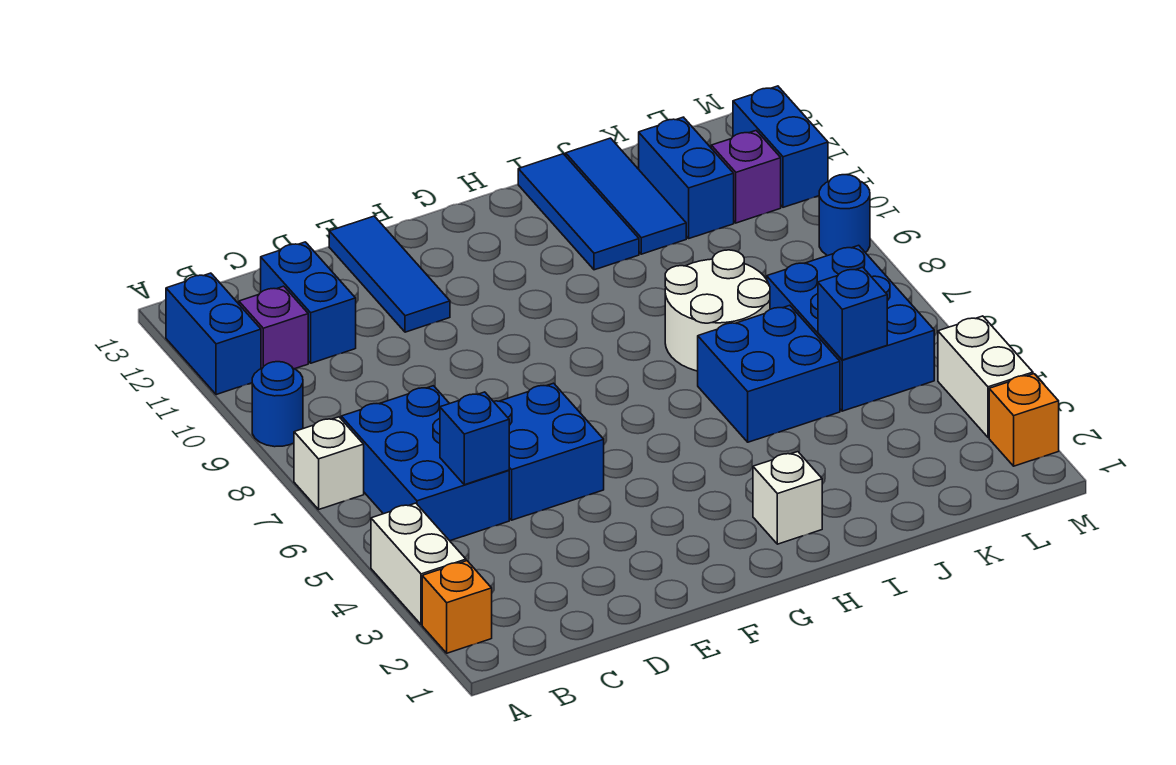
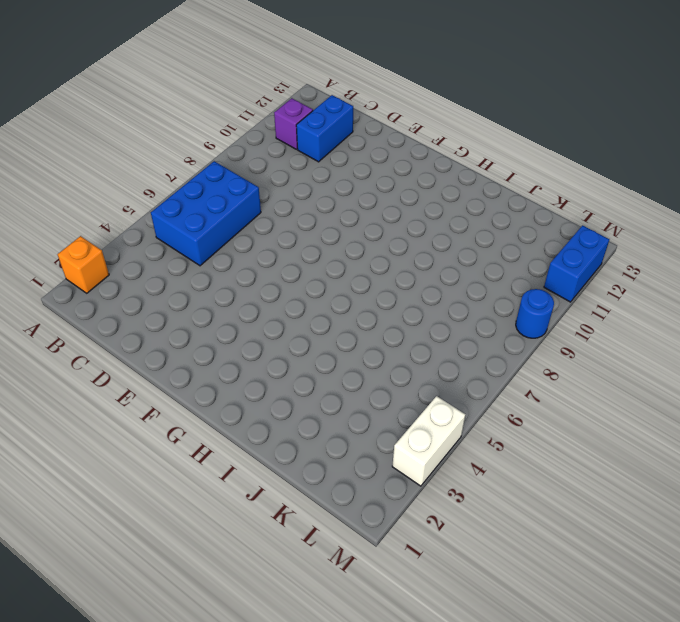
none -> white brick A3:A4 level 1
none -> white brick A7 level 1
none -> blue round brick A9 level 1

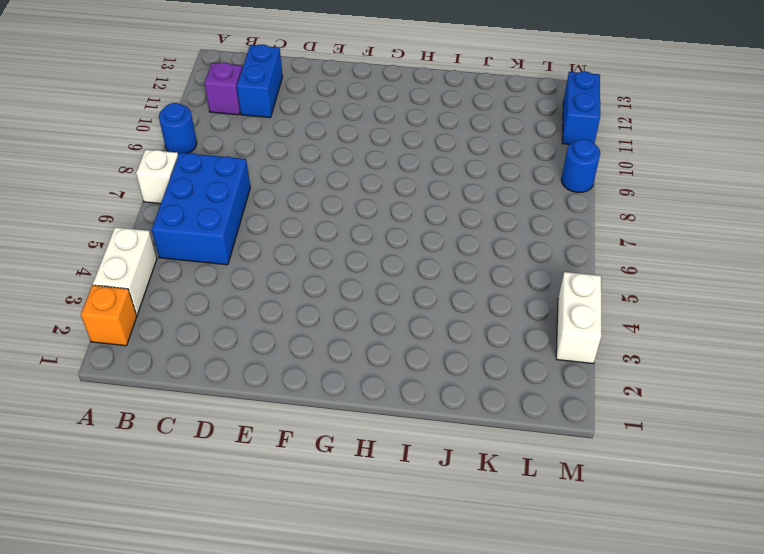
none -> blue brick A11:A12 level 1
none -> blue brick D5:E6 level 1
none -> blue tile E11:E13 level 1

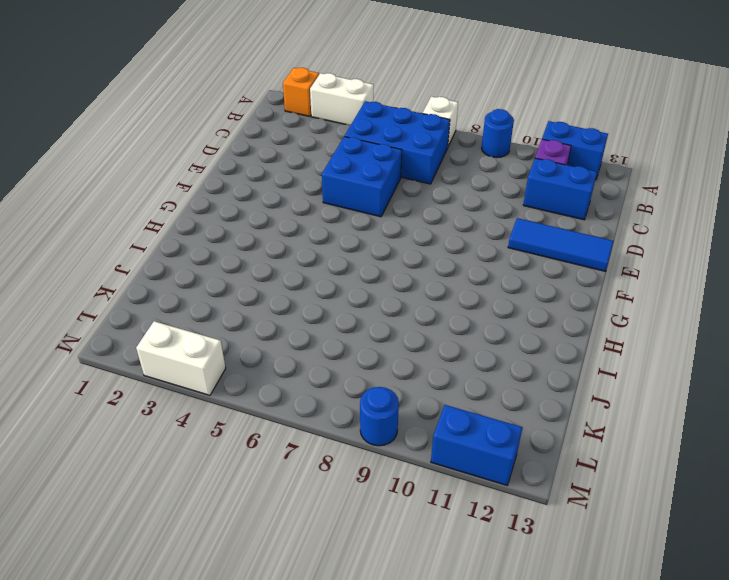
none -> white brick H2 level 1
none -> blue brick I5:J6 level 1
none -> white round brick I7:J8 level 1

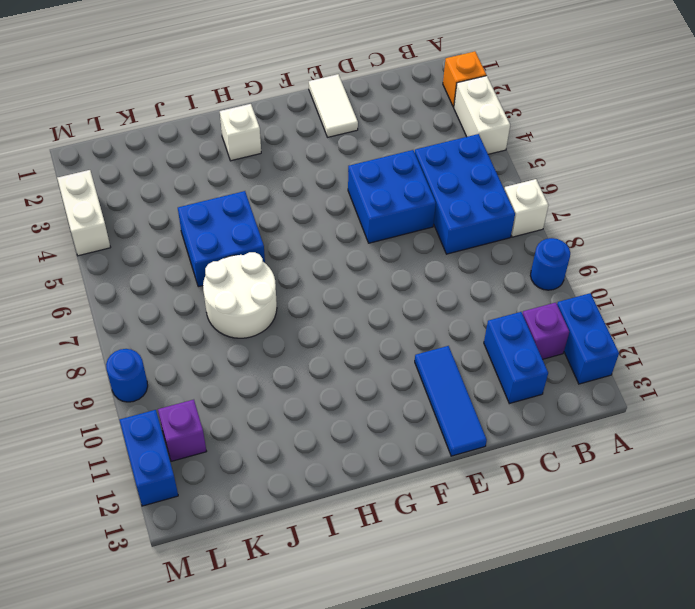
white tile E1:E2 level 1 -> none
none -> blue tile I11:I13 level 1
none -> blue tile J11:J13 level 1
none -> blue brick K5:L7 level 1

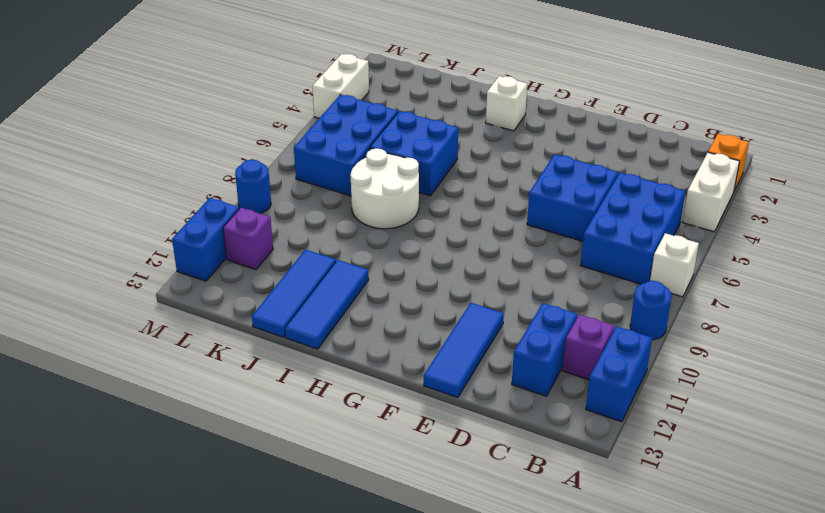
none -> blue brick K11:K12 level 1
none -> orange brick M2 level 1
none -> blue brick C5 level 2

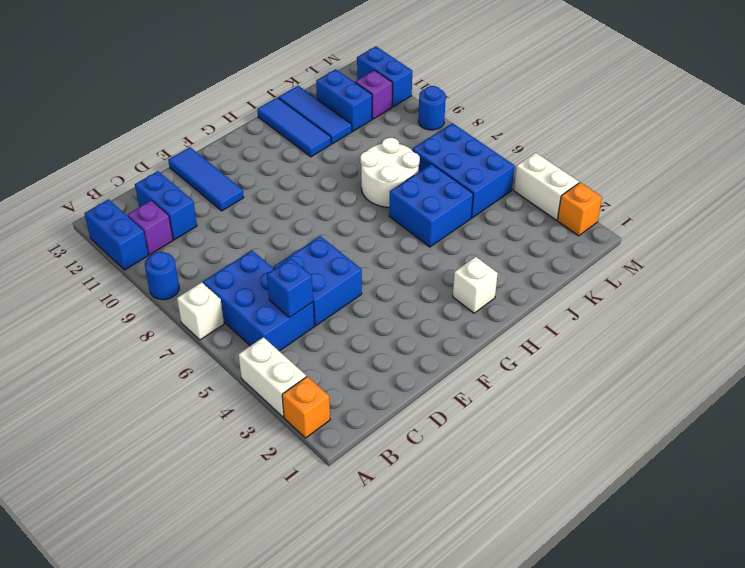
none -> blue brick K5 level 2

